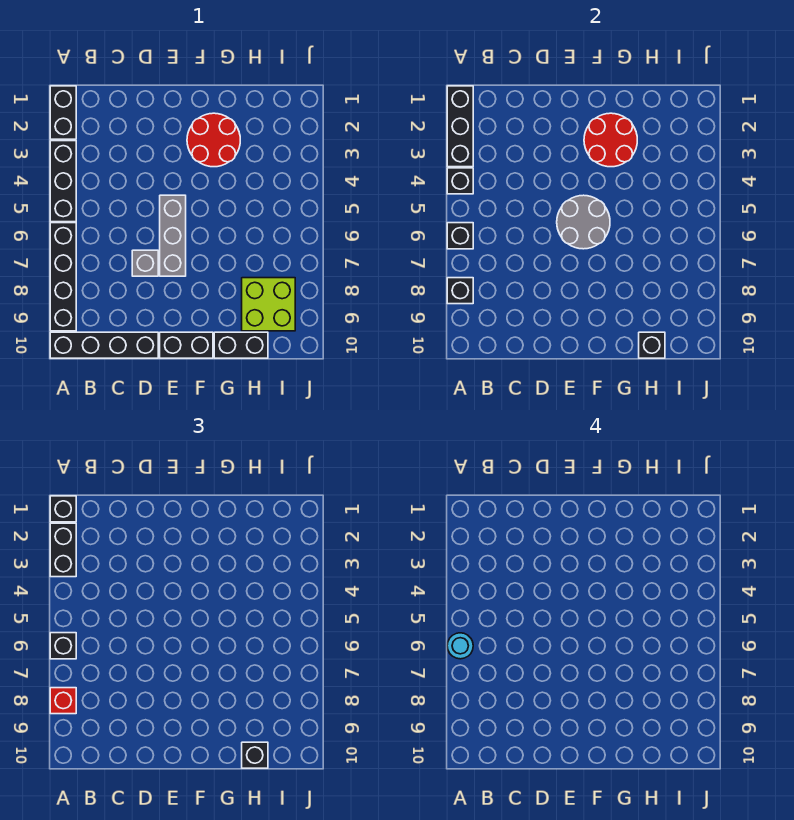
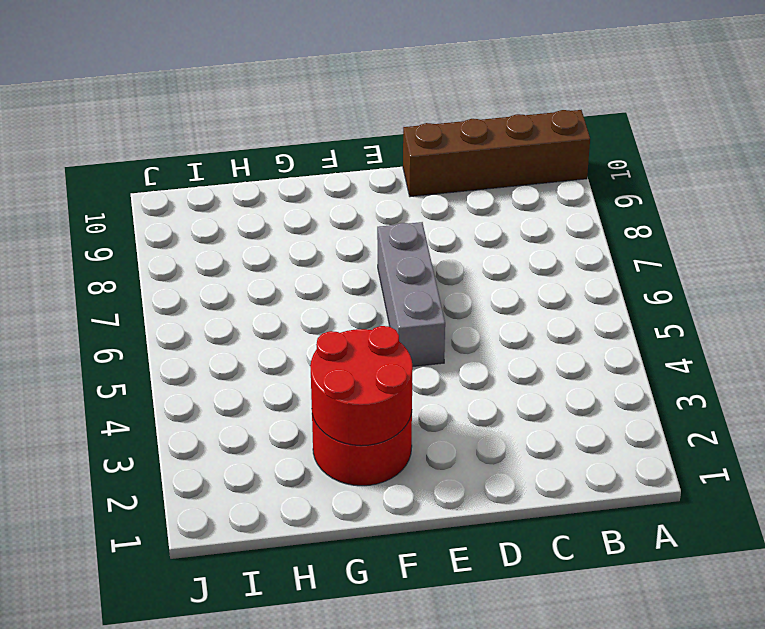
brown brick A10:D10 level 1 -> black brick A10:D10 level 1
none -> black brick A1:A2 level 1
none -> black brick A3:A5 level 1
none -> black brick A6:A9 level 1

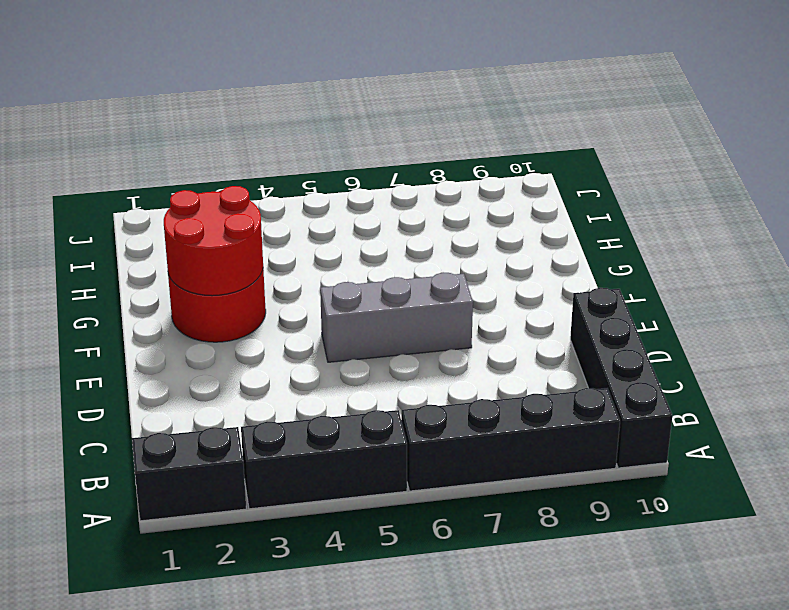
none -> grey brick D7 level 1
none -> black brick E10:F10 level 1
none -> black brick G10:H10 level 1

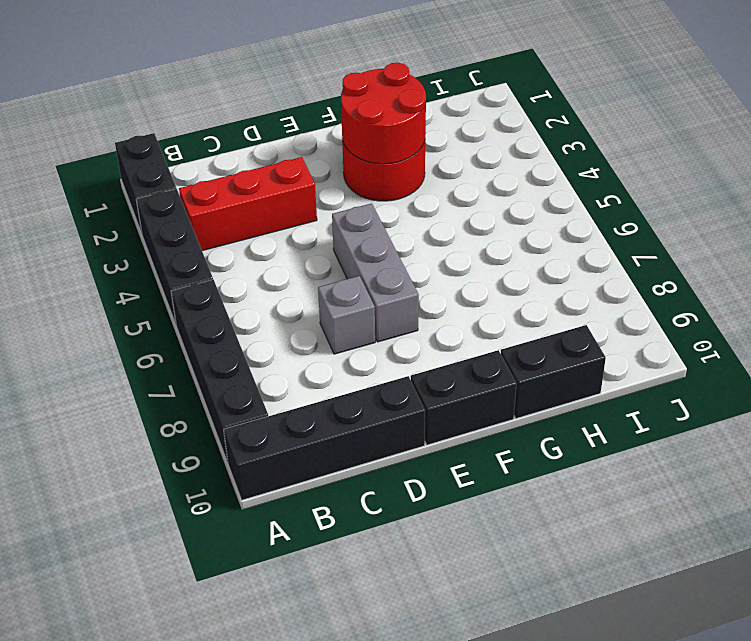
red brick B3:D3 level 1 -> none
none -> lime brick H8:I9 level 1
none -> black brick A1:A3 level 2
none -> black brick A4 level 2

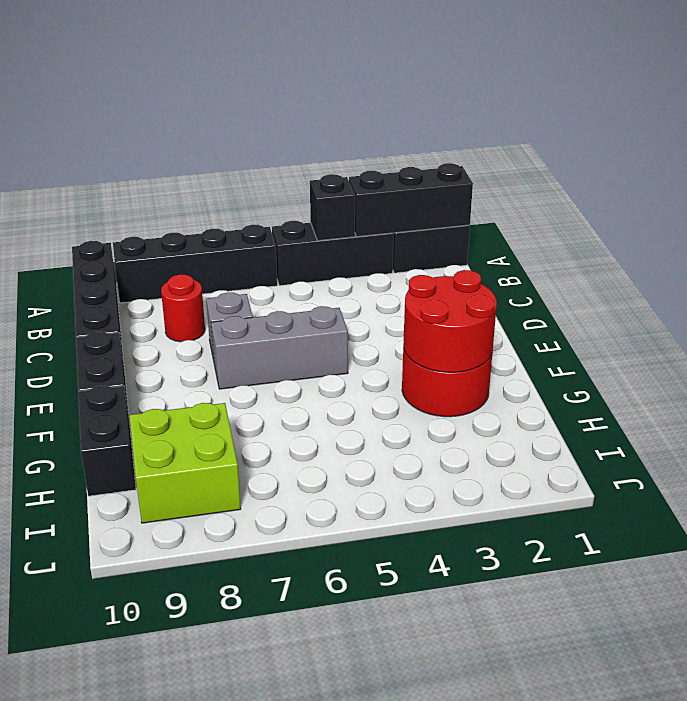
red round brick C8 level 1 -> none
none -> black brick A6 level 2
none -> black brick A8 level 2
none -> grey round brick E5:F6 level 2

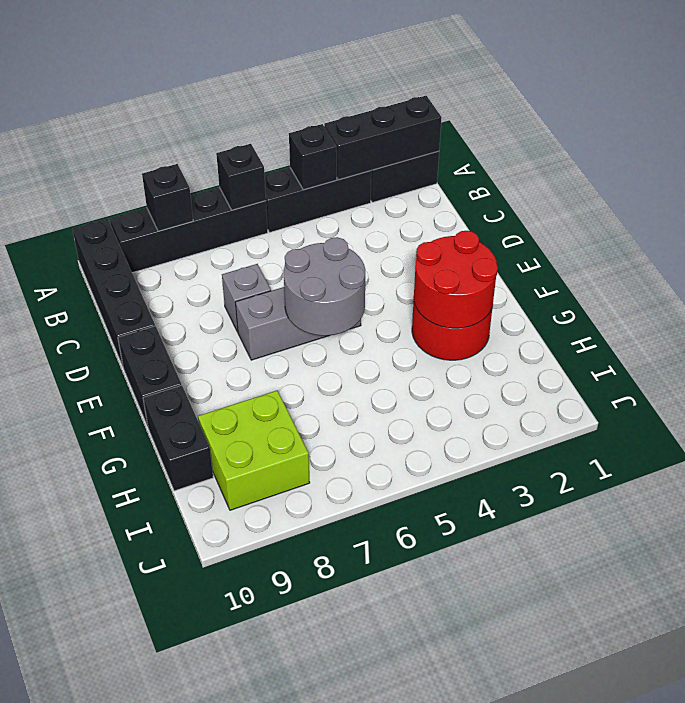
none -> black brick H10 level 2
none -> black brick A1 level 3
none -> black brick A2:A3 level 3

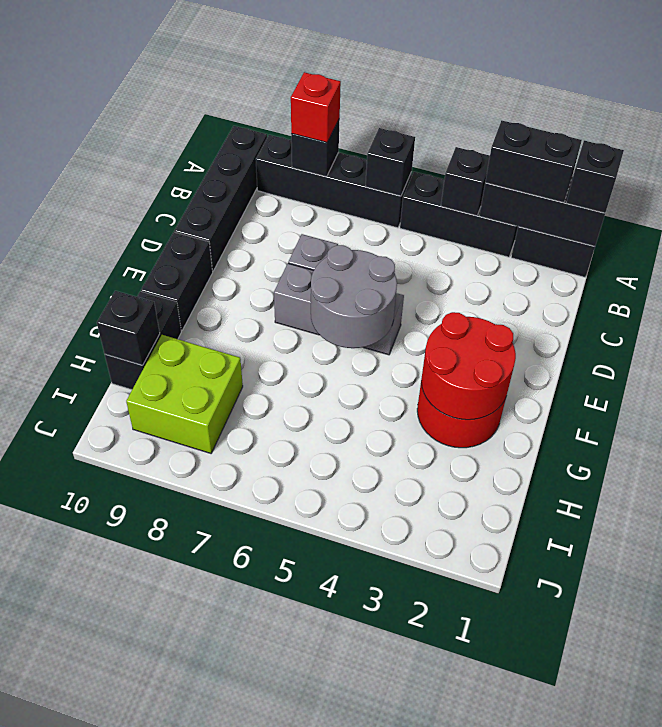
none -> black brick A6 level 3
none -> black brick H10 level 3
none -> cyan round brick A6 level 4

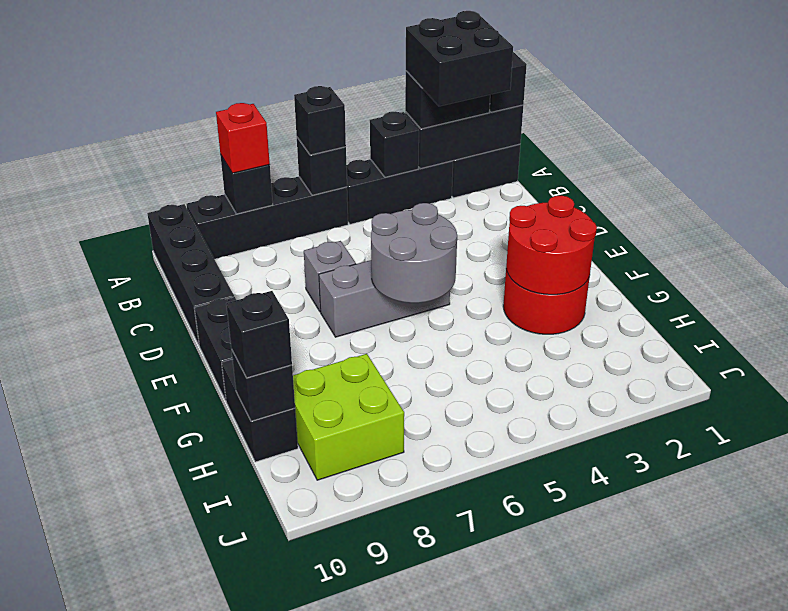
black brick A2:B3 level 4 -> none
none -> cyan round brick A6 level 4

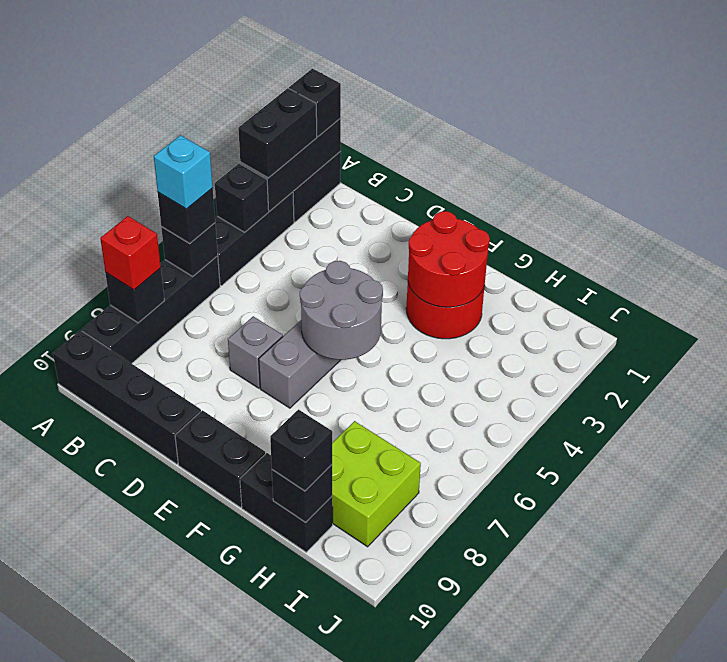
cyan brick A6 level 4 -> cyan round brick A6 level 4

